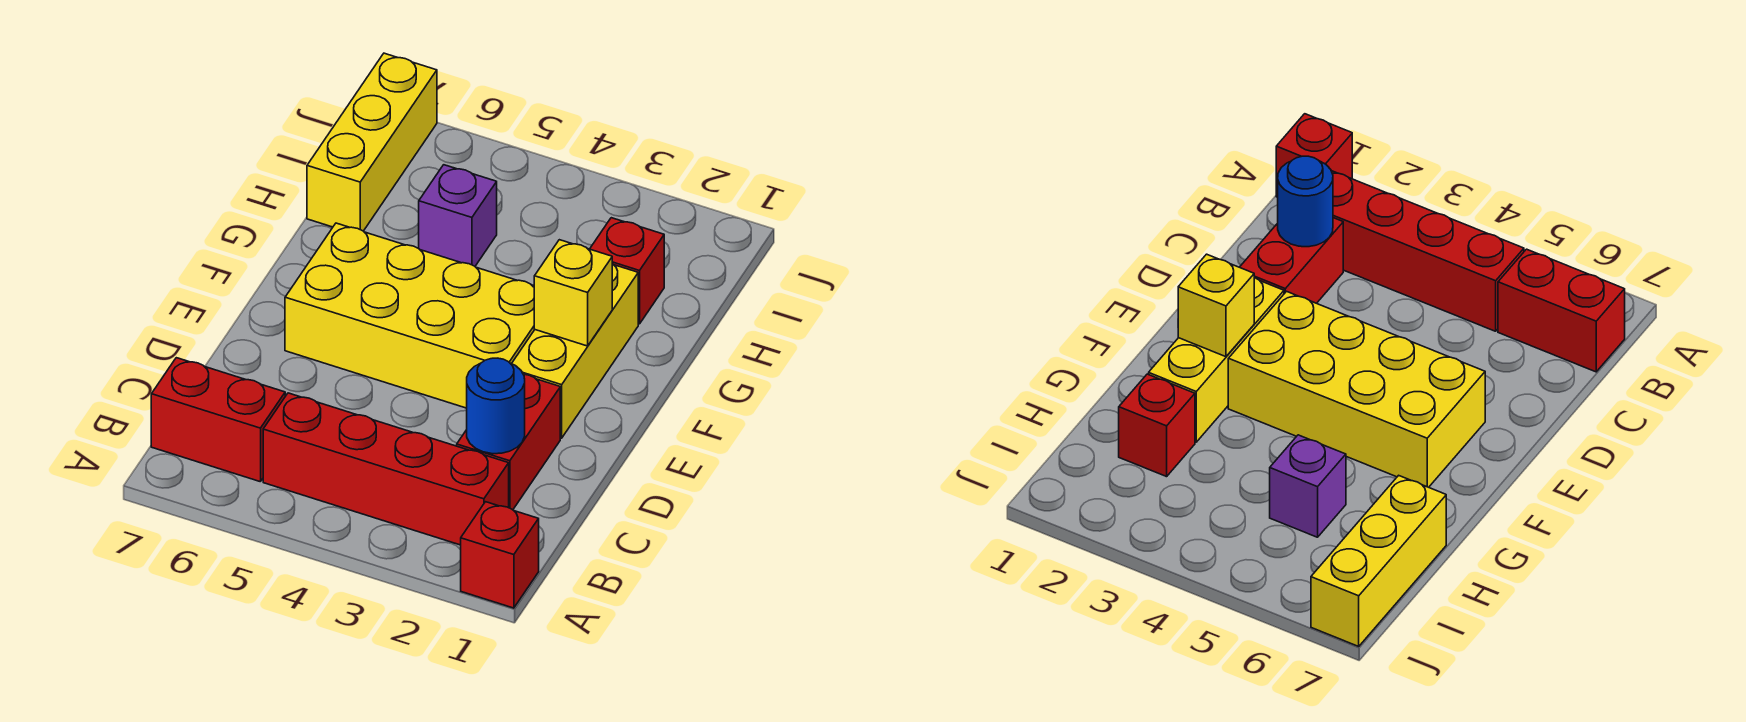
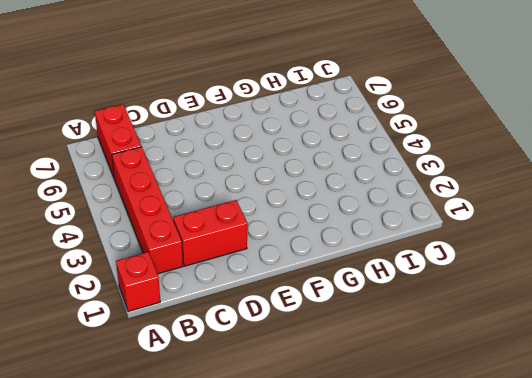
none -> yellow brick E2:G2 level 1
none -> yellow brick E3:F6 level 1

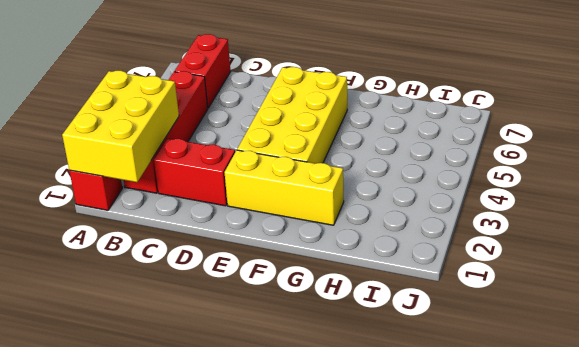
yellow brick A1:B3 level 2 -> none
none -> red brick H2 level 1
none -> purple brick H5 level 1

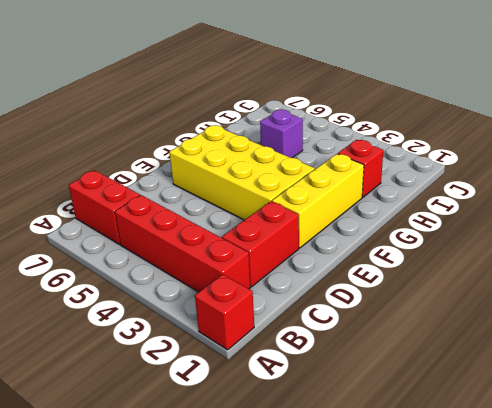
none -> yellow brick H7:J7 level 1
none -> blue round brick C2 level 2

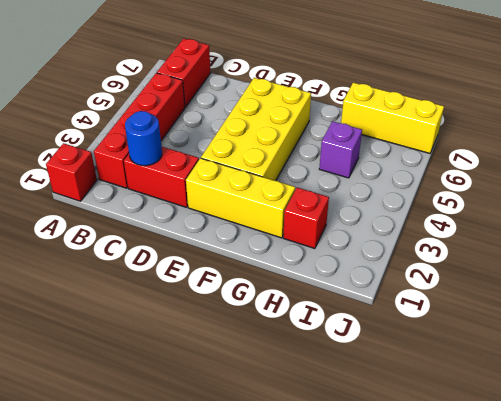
none -> yellow brick F2 level 2

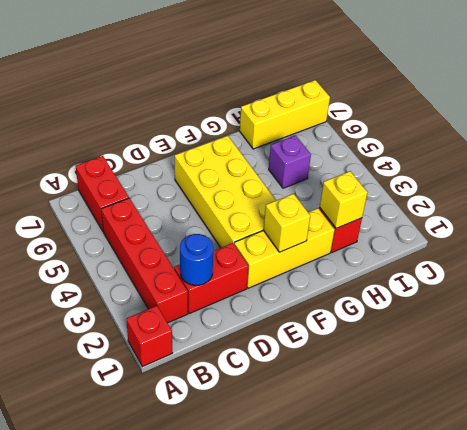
yellow brick H2 level 2 -> none

